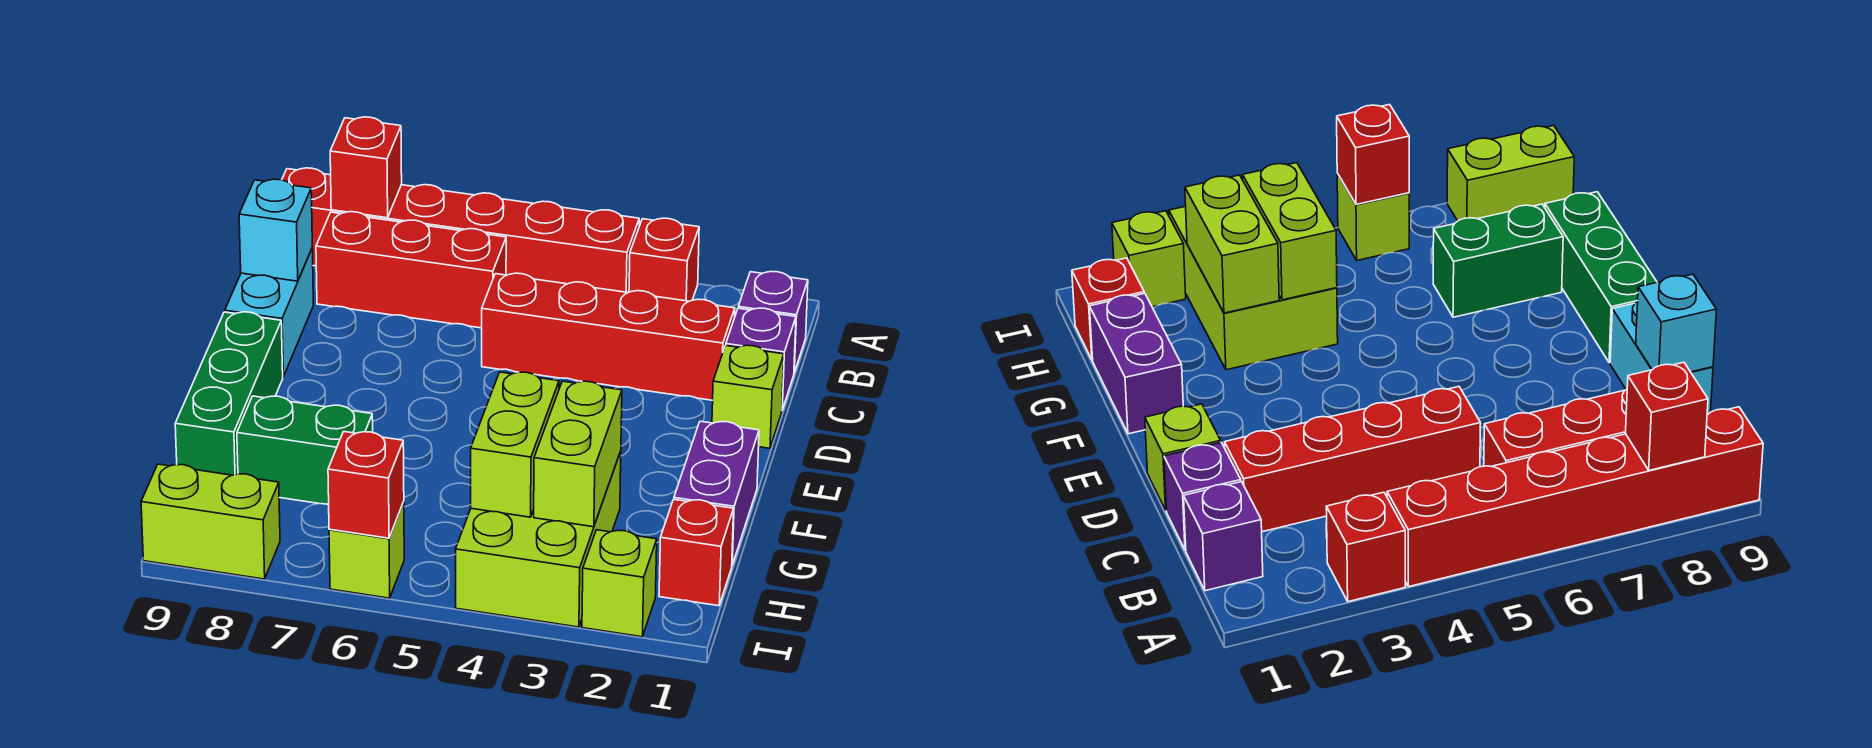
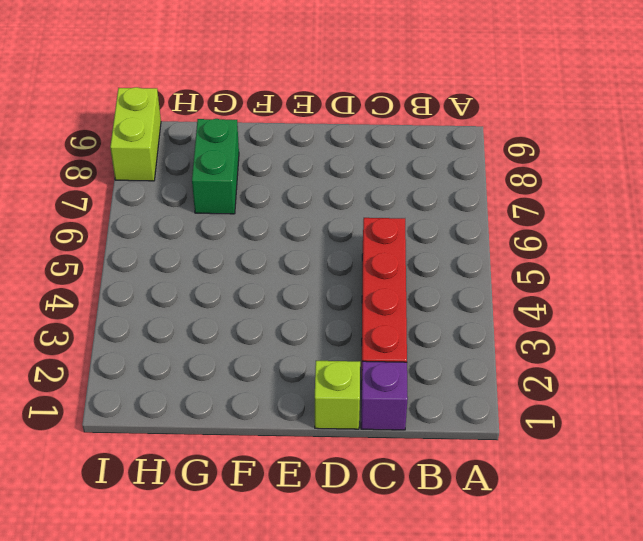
none -> red brick A3 level 1
none -> red brick A4:A9 level 1
none -> purple brick B1 level 1

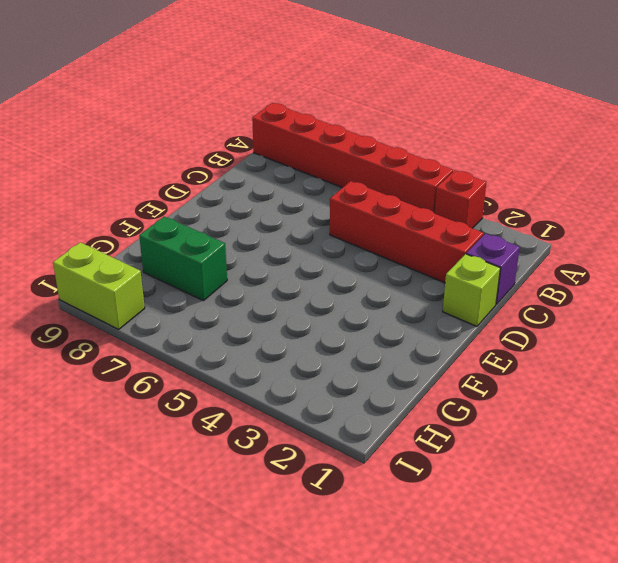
none -> purple brick B1 level 1
none -> red brick B6:B8 level 1
none -> cyan brick C9:D9 level 1

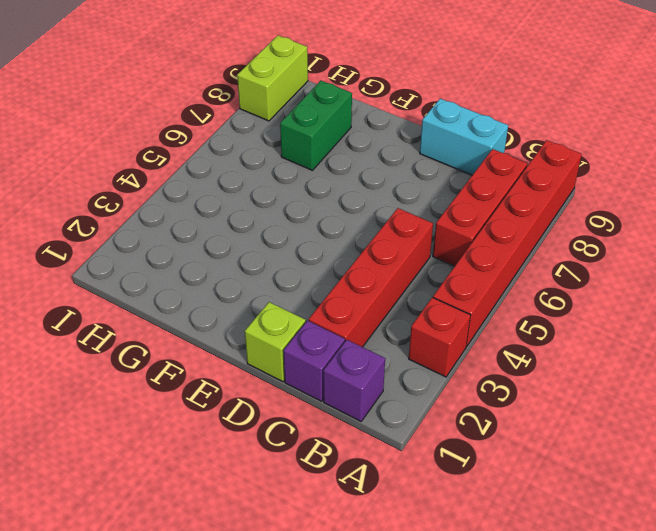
none -> green brick E9:G9 level 1
none -> purple brick F1:G1 level 1
none -> lime brick G3:I4 level 1

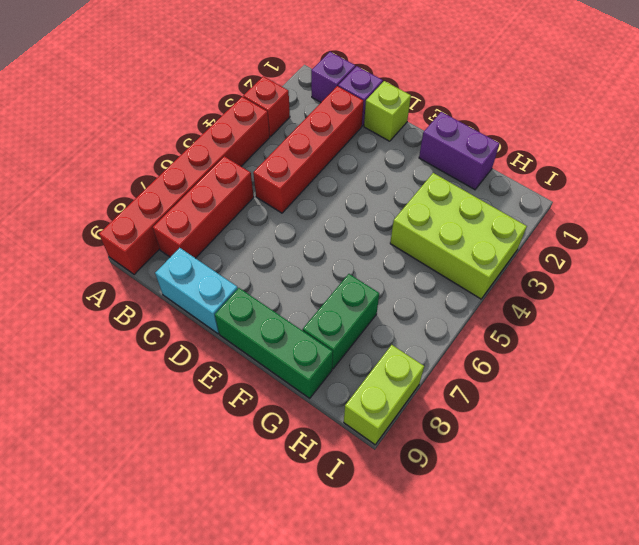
none -> red brick H1 level 1
none -> lime brick I2 level 1
none -> lime brick I6 level 1

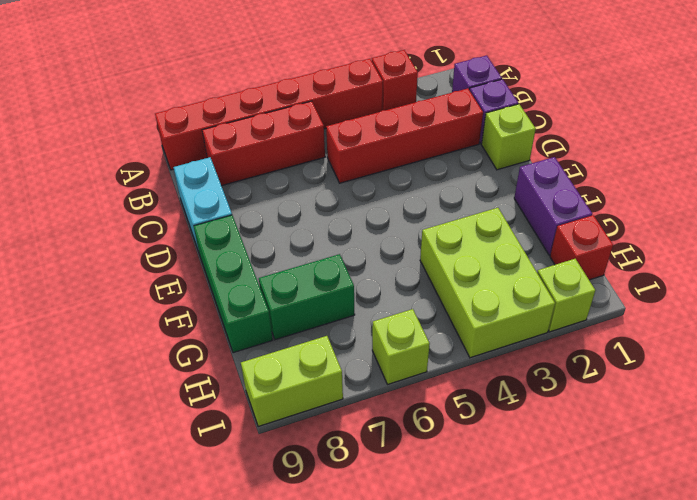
none -> red brick A8 level 2
none -> cyan brick C9 level 2
none -> lime brick G3:H3 level 2

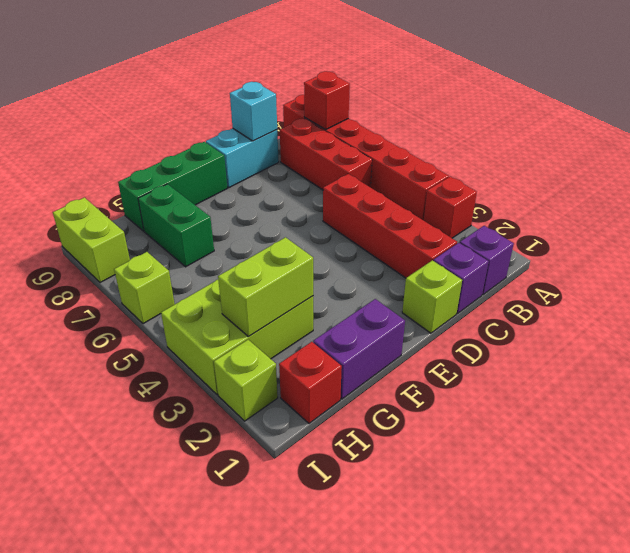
none -> lime brick G4:H4 level 2
none -> red brick I6 level 2

